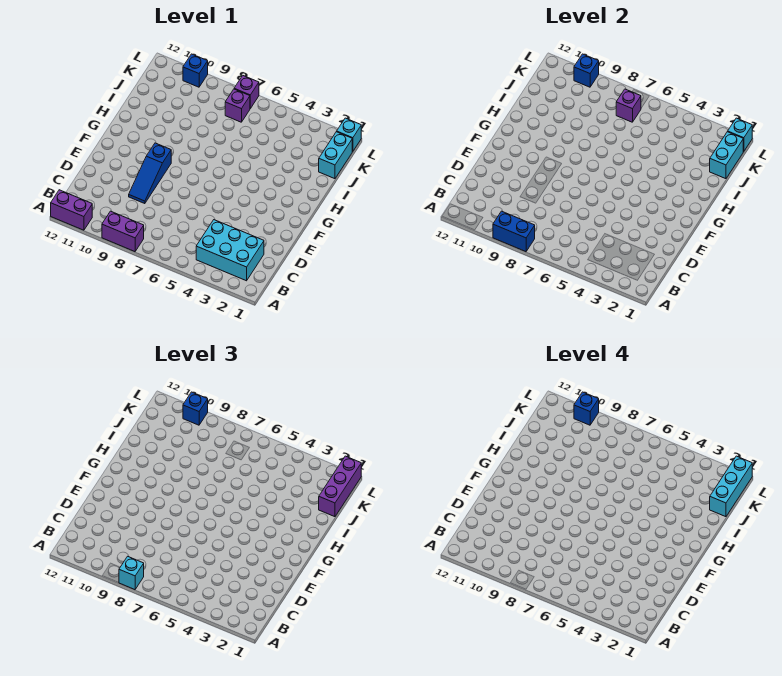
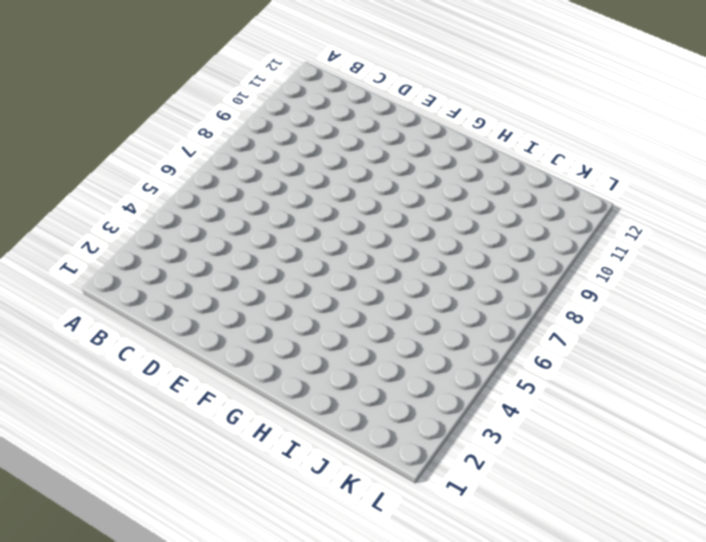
none -> purple brick A8:A9 level 1
none -> purple brick A11:A12 level 1
none -> cyan brick B2:C4 level 1

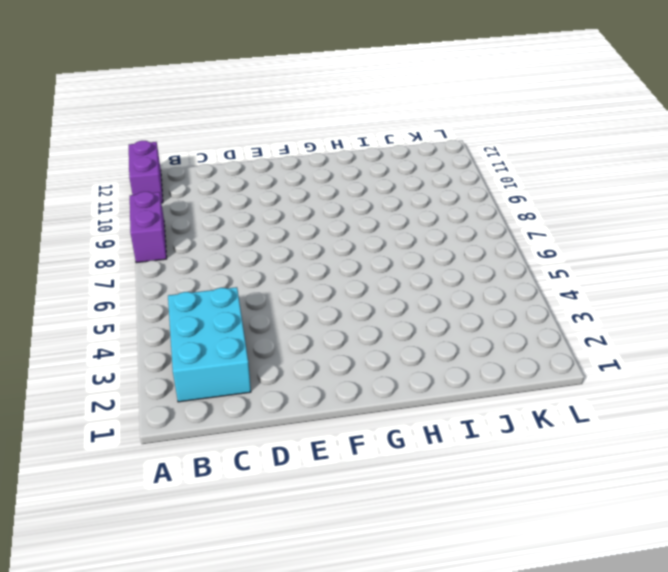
none -> blue slope D9:F9 level 1 top F
none -> cyan brick J1:K1 level 1
none -> purple brick K7 level 1

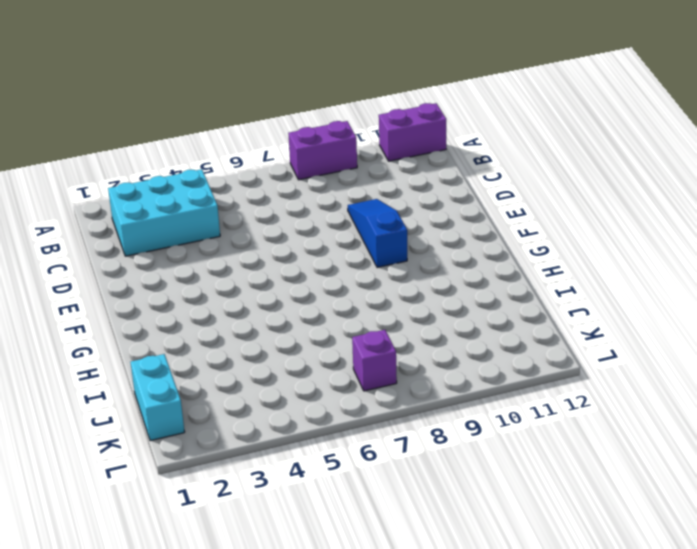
none -> cyan brick L1 level 1
none -> purple brick L7 level 1
none -> blue brick L10 level 1

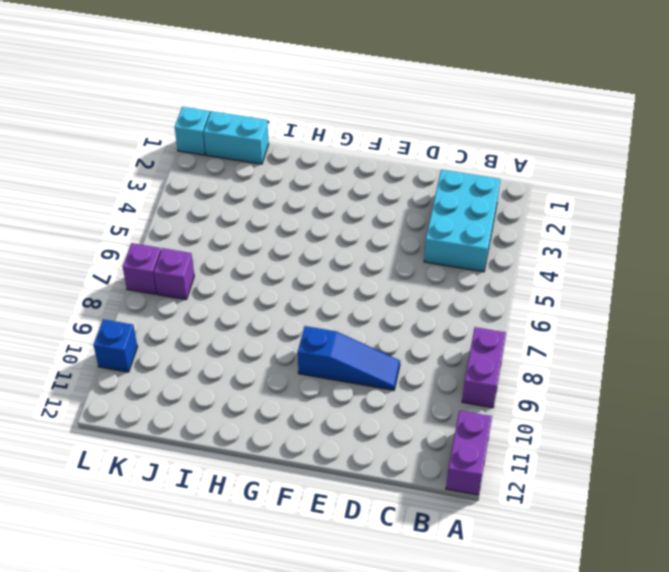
none -> blue brick A8:A9 level 2
none -> cyan brick J1:K1 level 2
none -> purple brick K7 level 2

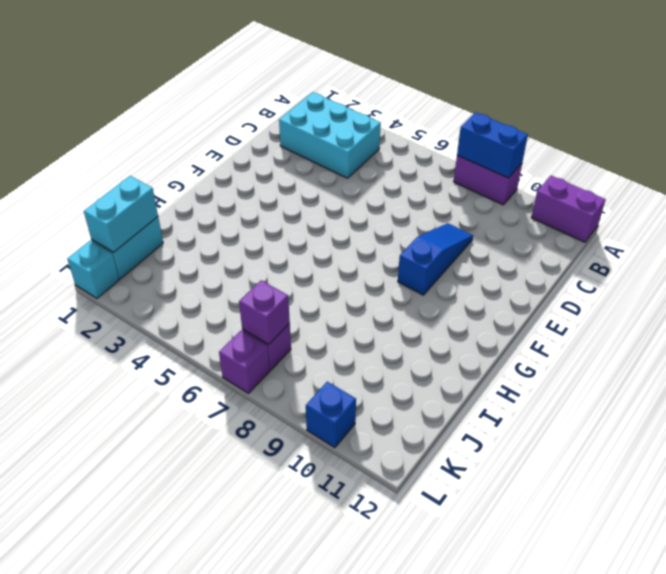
none -> cyan brick L1 level 2
none -> blue brick L10 level 2
none -> cyan brick A8 level 3

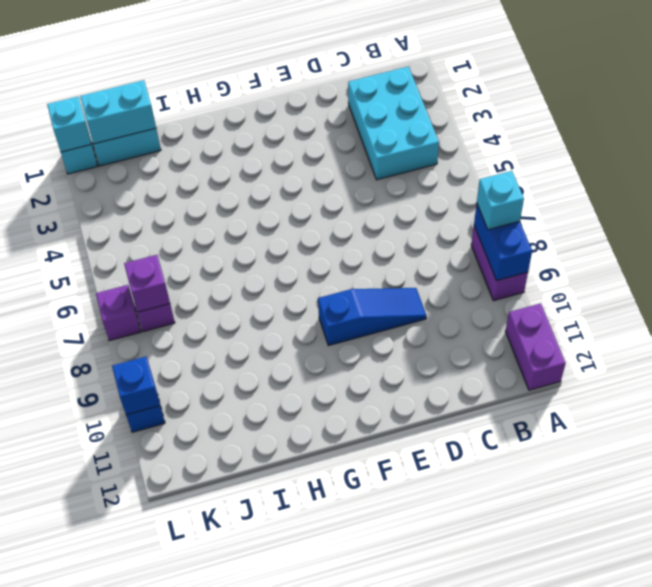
none -> purple brick J1:L1 level 3
none -> blue brick L10 level 3
none -> cyan brick J1:L1 level 4

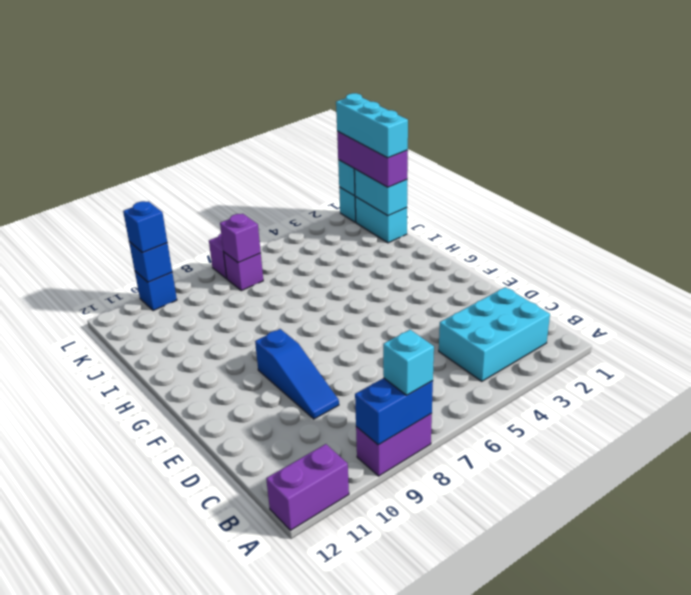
none -> blue brick L10 level 4

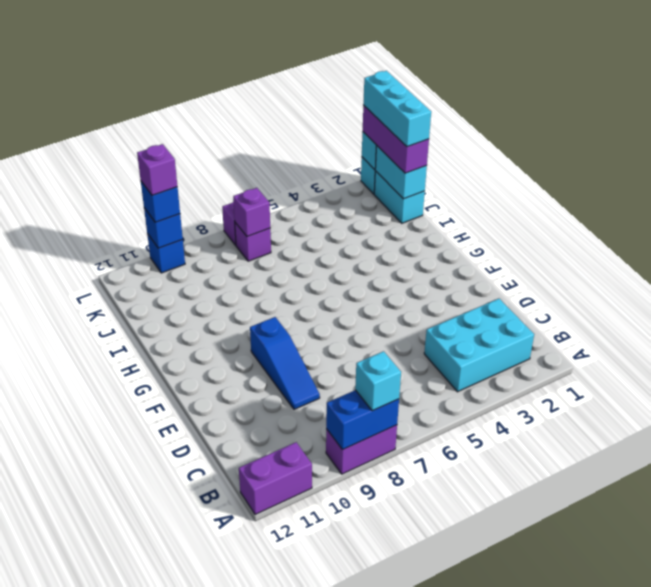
purple brick L10 level 4 -> blue brick L10 level 4

